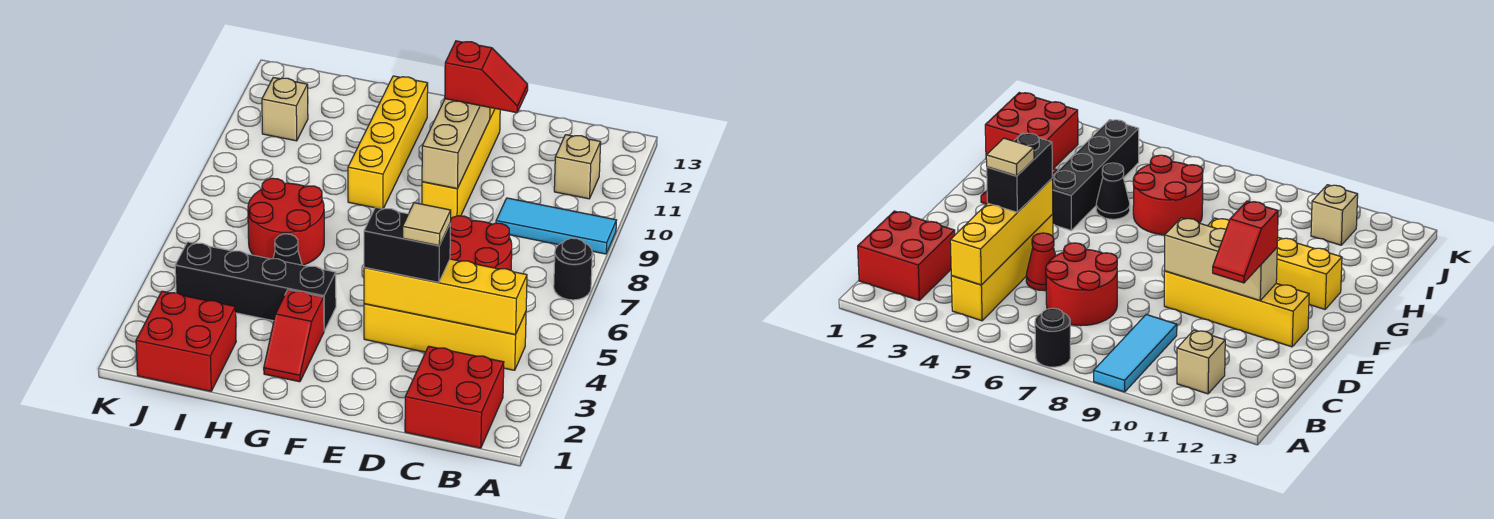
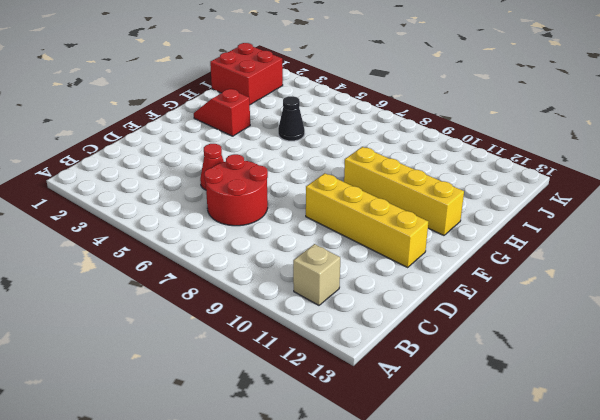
none -> black round brick A7 level 1
none -> cyan tile A9:C9 level 1
none -> red brick B1:C2 level 1

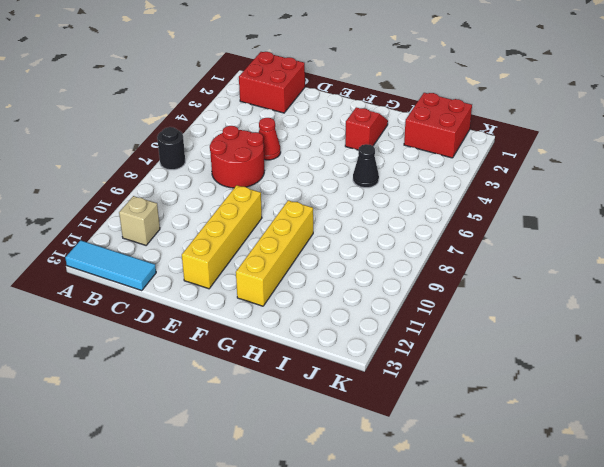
cyan tile A13:C13 level 1 -> cyan tile A9:C9 level 1
none -> yellow brick B4:E4 level 1
none -> black brick G4:J4 level 1
none -> red round brick H6:I7 level 1

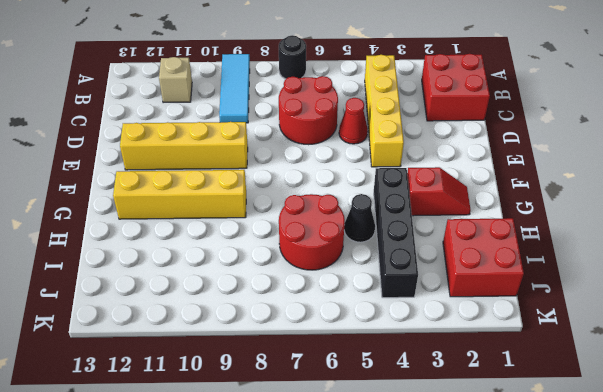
none -> tan brick J11 level 1
none -> yellow brick B4:E4 level 2
none -> tan brick E9:E11 level 2

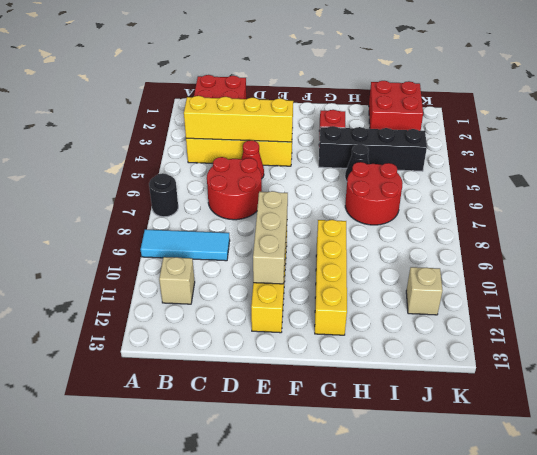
none -> black brick D4:E4 level 3
none -> red slope D11:E11 level 3 top E
none -> tan tile D4 level 4

